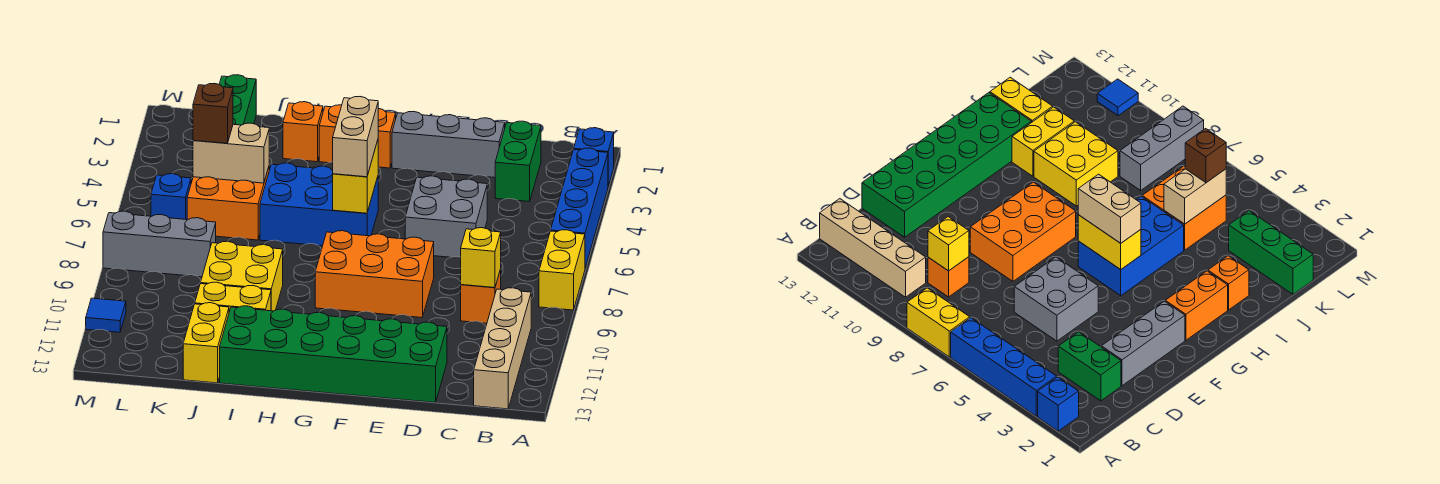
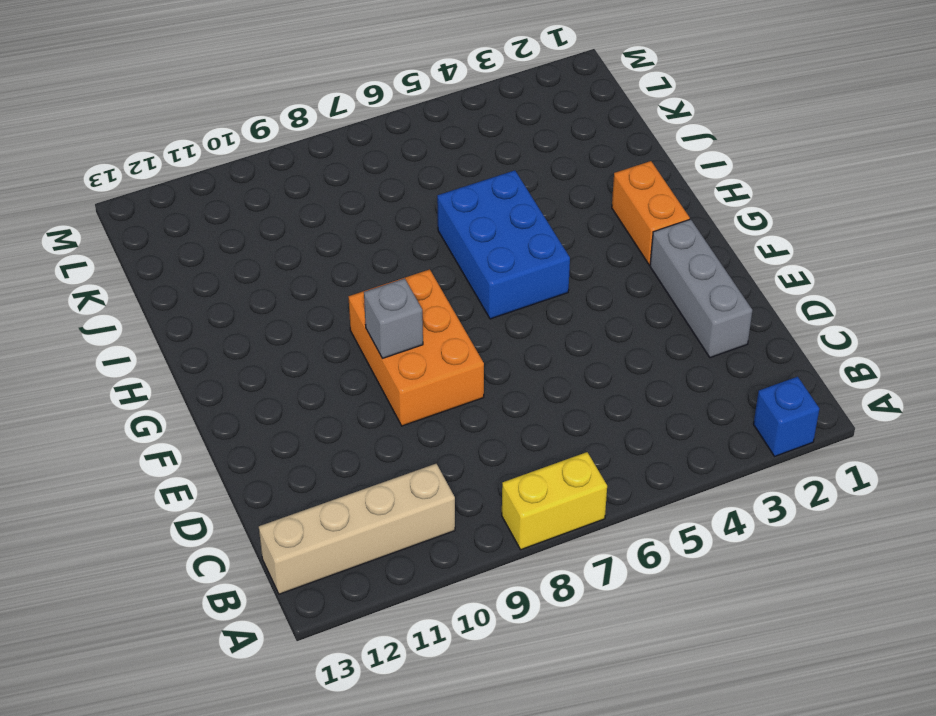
grey brick F9 level 2 -> none
none -> blue brick A3:A6 level 1
none -> green brick C2:C3 level 1
none -> orange brick C9 level 1

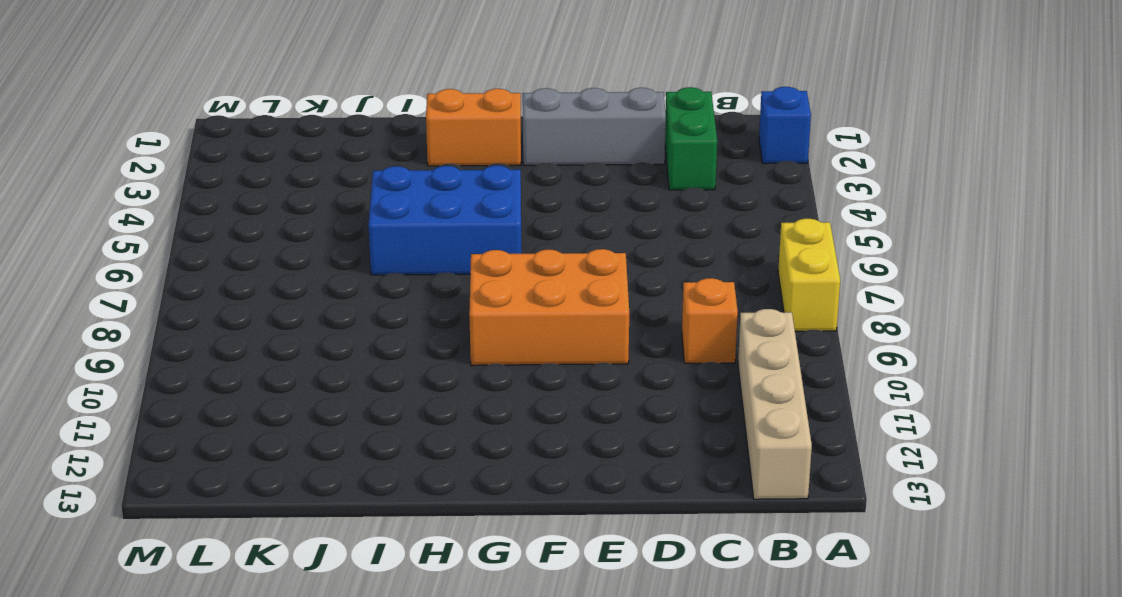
none -> blue brick A3:A6 level 1
none -> grey brick D5:E6 level 1
none -> green brick D12:I13 level 1

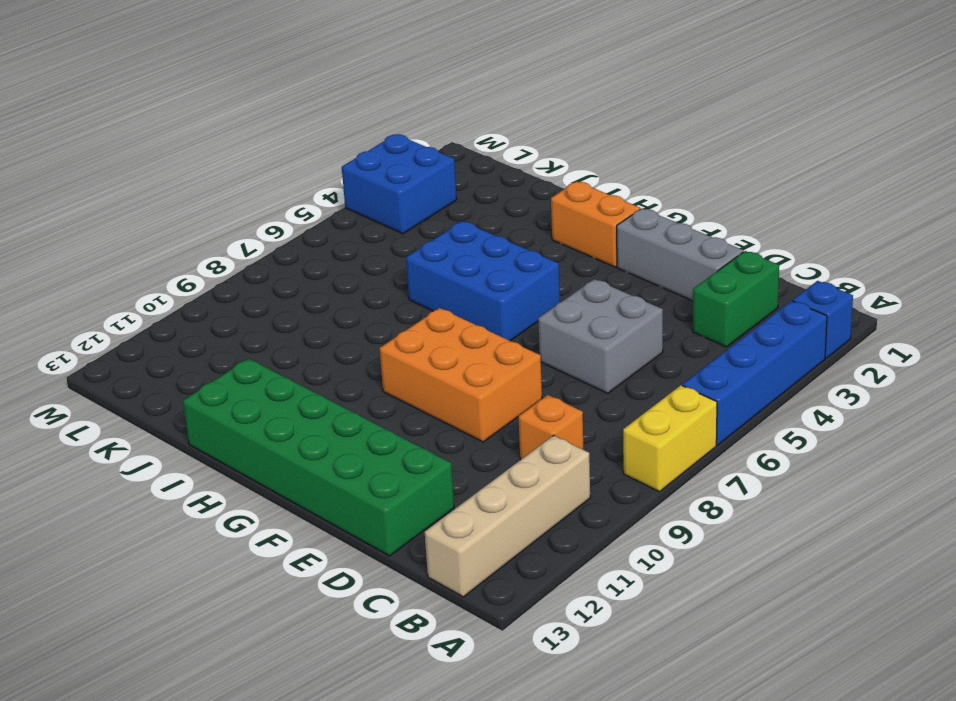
blue brick L3:M4 level 1 -> none
none -> orange brick I2 level 1
none -> yellow brick I9:J10 level 1
none -> yellow brick I11:J11 level 1

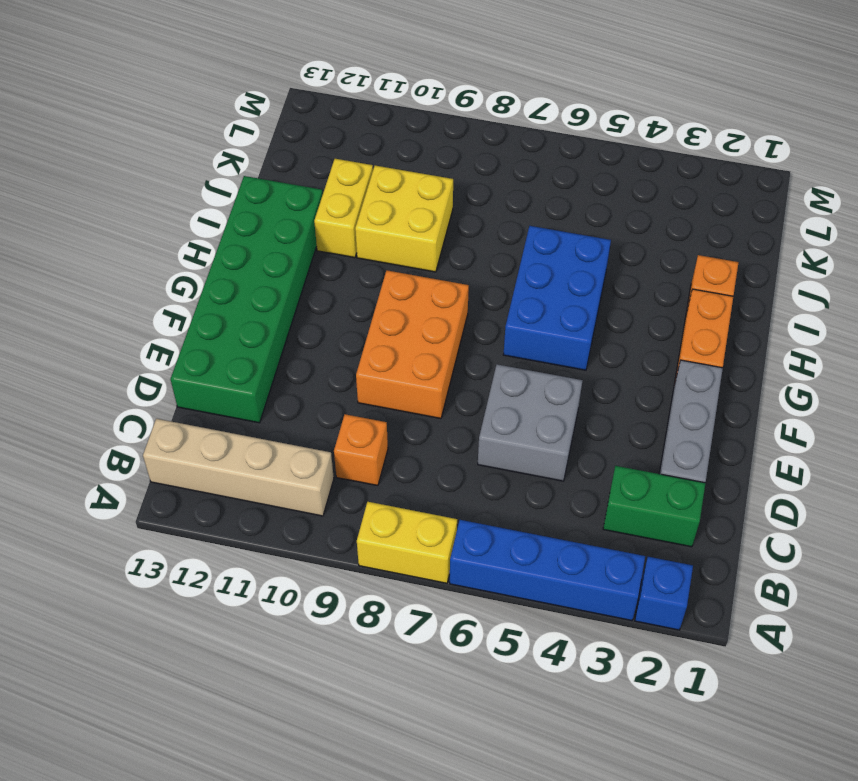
none -> orange brick J5:K6 level 1
none -> yellow brick J12:J13 level 1
none -> green brick K1:K3 level 1

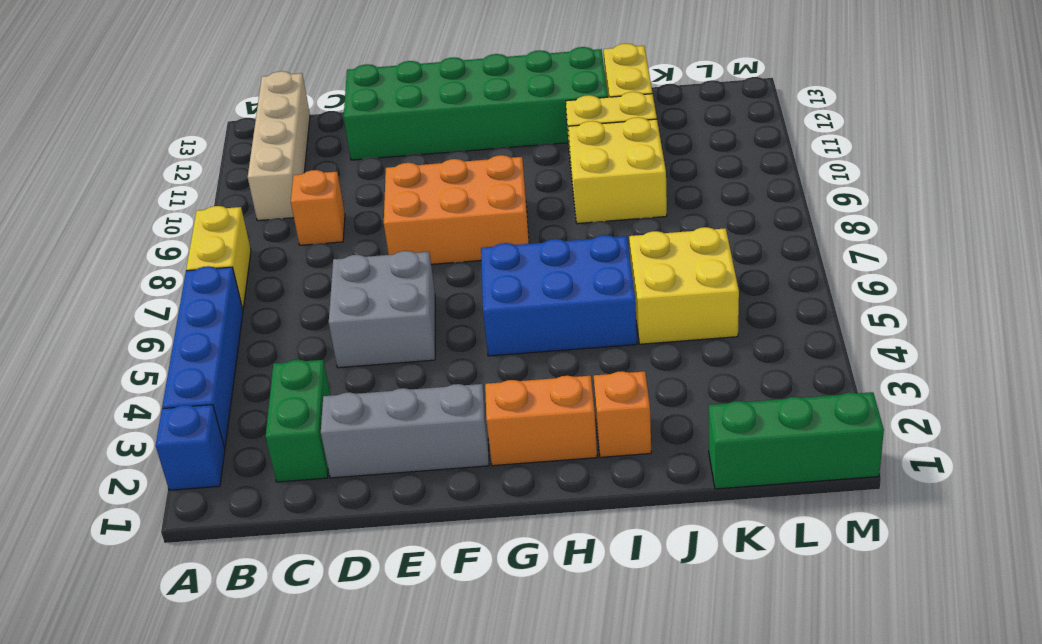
yellow brick J5:K6 level 1 -> orange brick J5:K6 level 1
green brick K1:M1 level 1 -> green brick K1:K3 level 1
none -> grey brick K8:M8 level 1
none -> blue brick L6 level 1
none -> blue tile M11 level 1

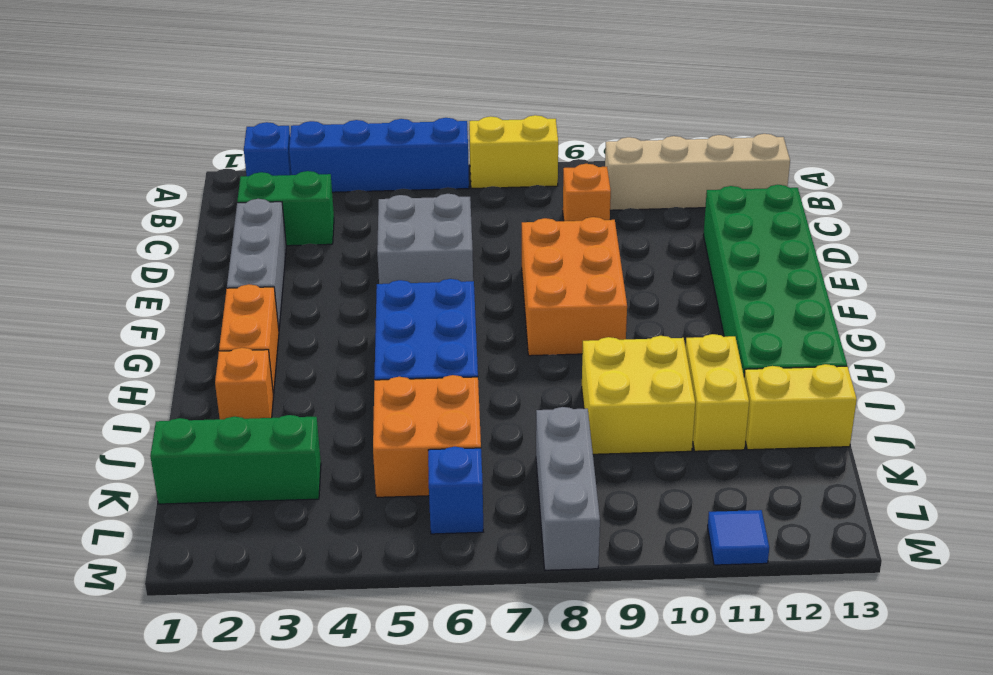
none -> yellow brick C9 level 2
none -> yellow brick G5:G6 level 2
none -> tan brick J5:K5 level 2

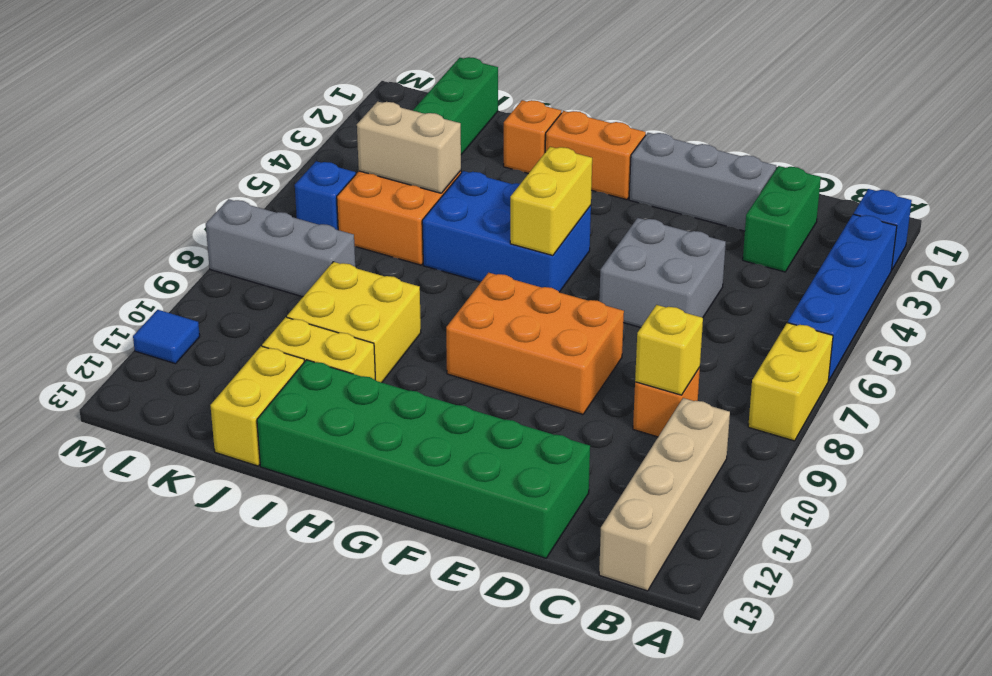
none -> tan brick G5:G6 level 3
none -> brown brick K5 level 3

